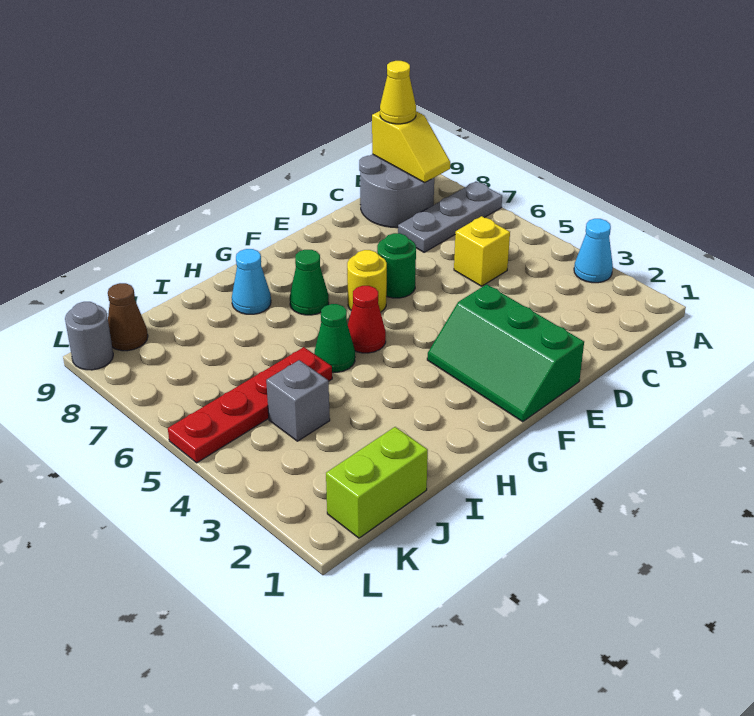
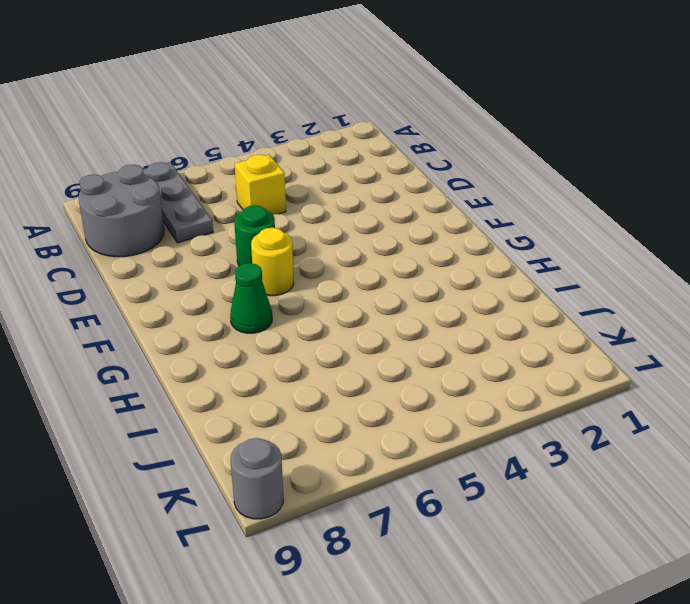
none -> cyan cone A3 level 1
none -> green slope E1:F3 level 1 top E
none -> red cone G5 level 1

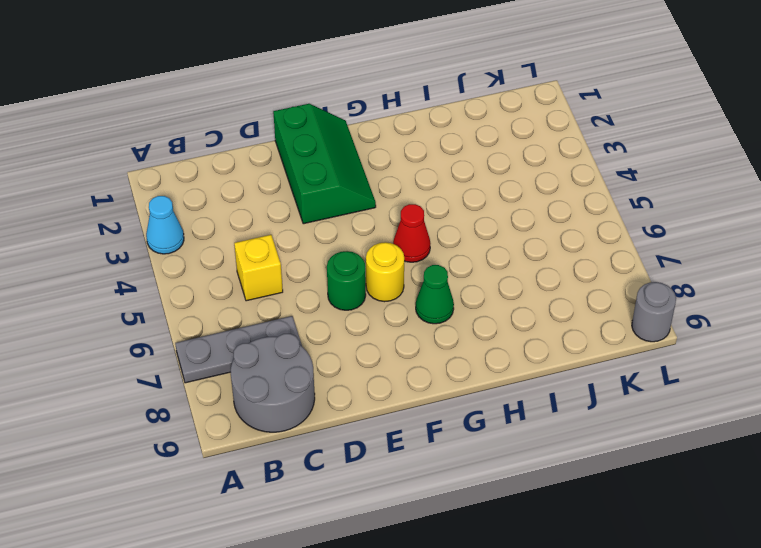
none -> green cone H5 level 1
none -> cyan cone H8 level 1
none -> red plate I5:L5 level 1

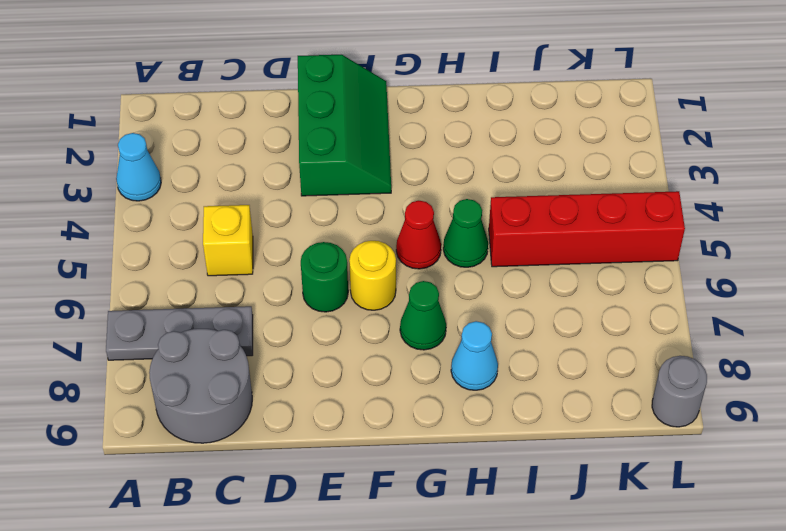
red brick I5:L5 level 1 -> red plate I5:L5 level 1
none -> lime brick J1:K1 level 1
none -> grey brick J4 level 1
none -> brown cone K9 level 1

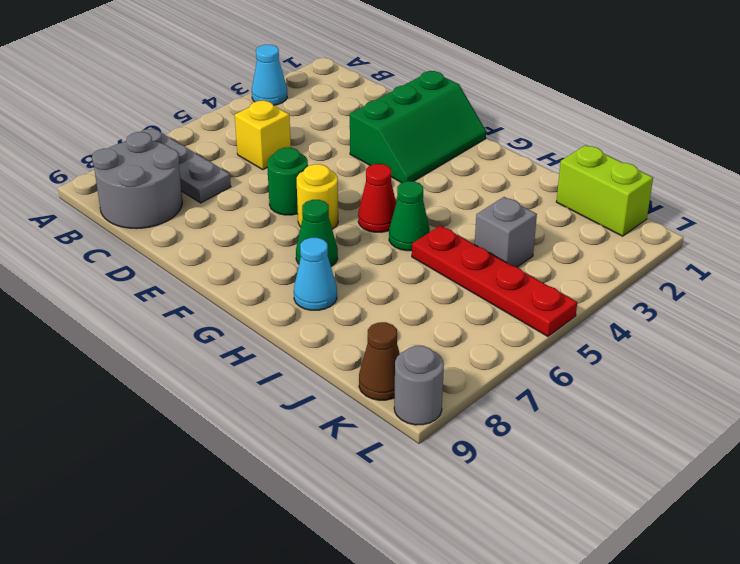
none -> yellow slope B8:B9 level 2 top 9
none -> yellow cone B9 level 3

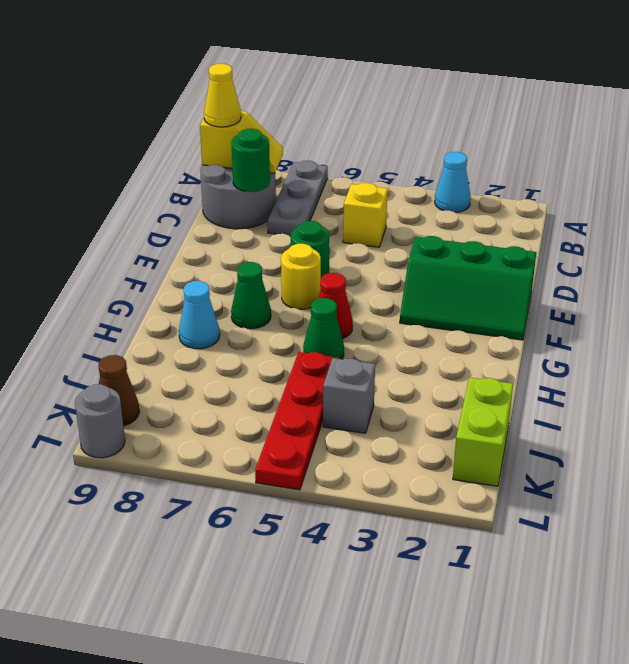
green round brick C8 level 2 -> none

